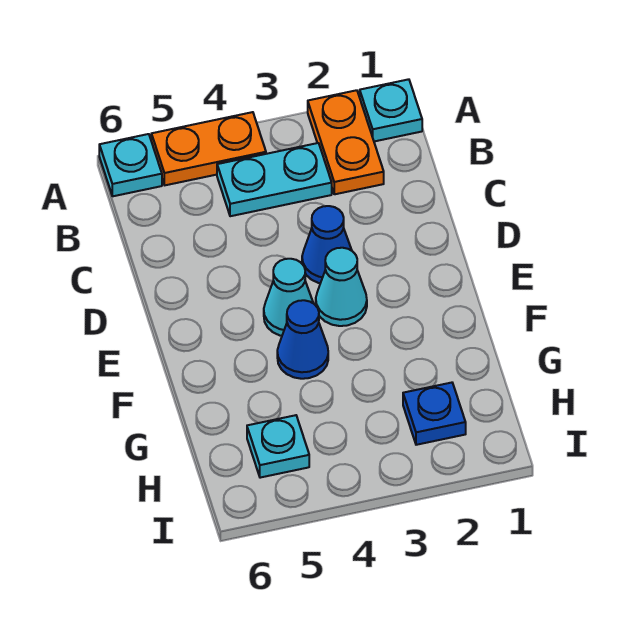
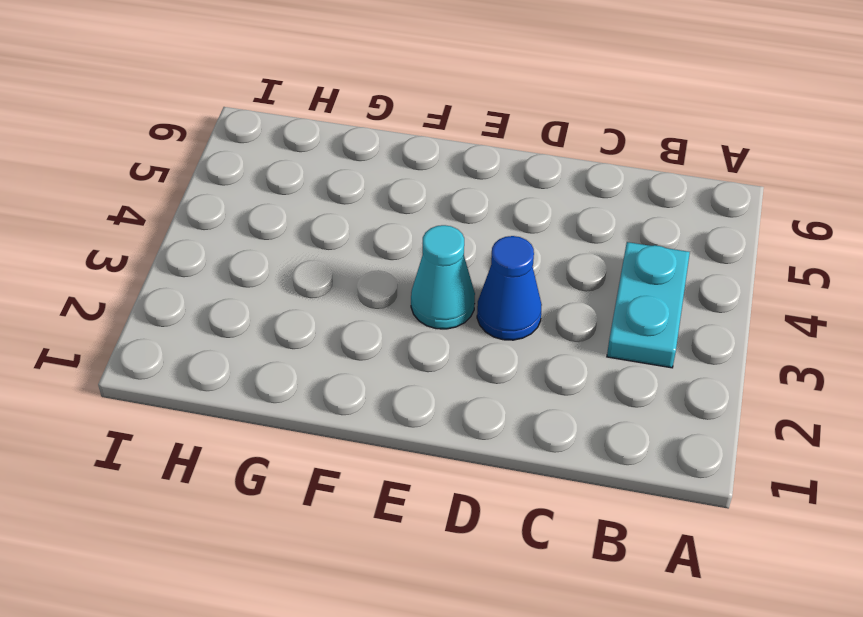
none -> cyan plate A1 level 1
none -> orange plate A2:B2 level 1

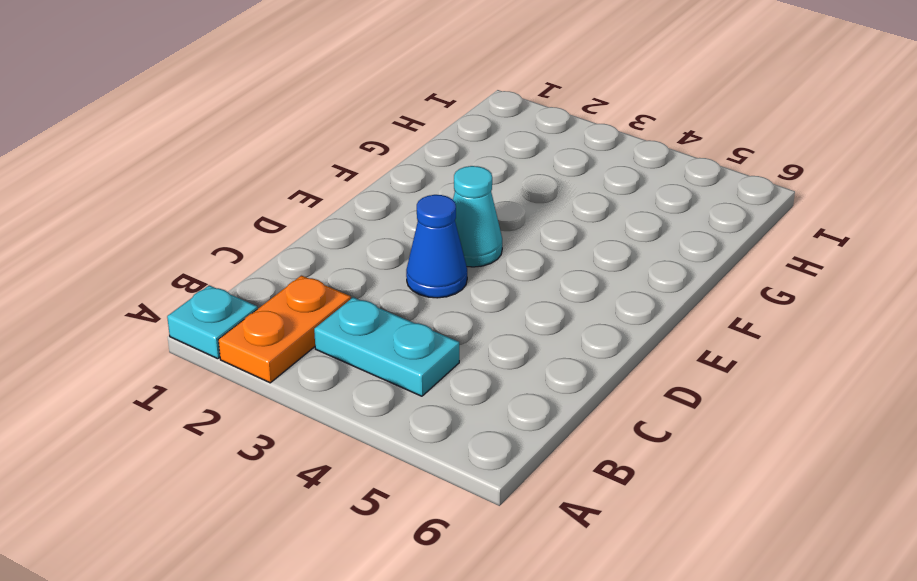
none -> orange plate A4:A5 level 1
none -> cyan plate A6 level 1

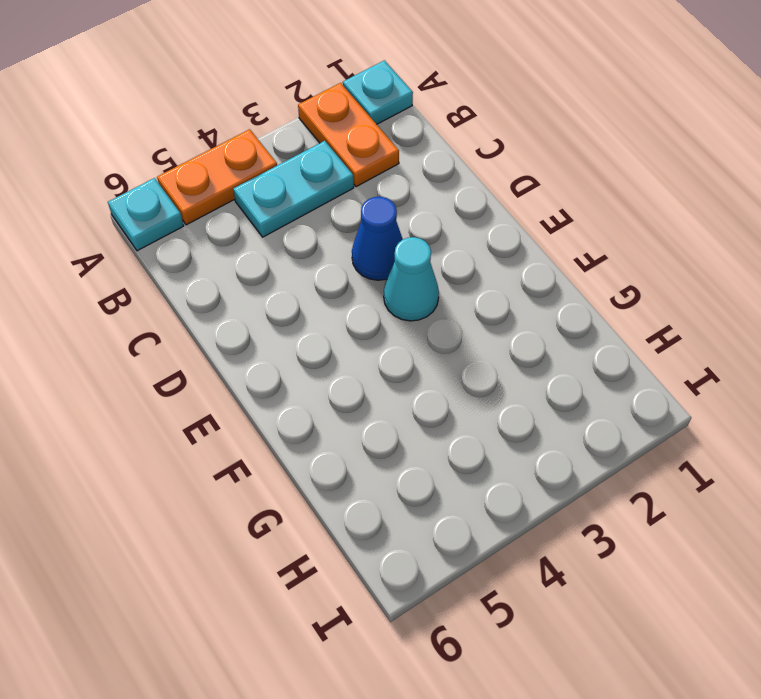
none -> cyan cone E4 level 1
none -> blue cone F4 level 1

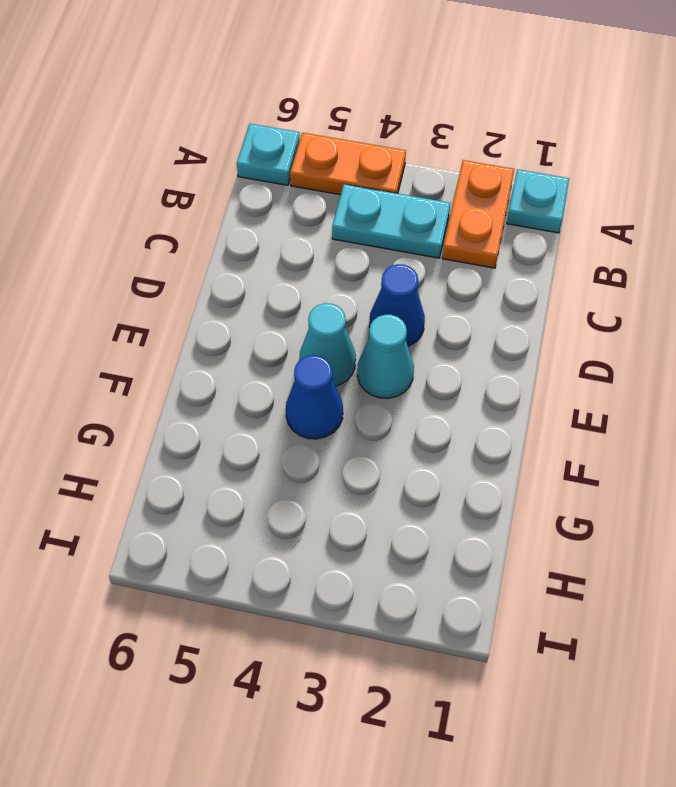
none -> blue plate H2 level 1
none -> cyan plate H5 level 1

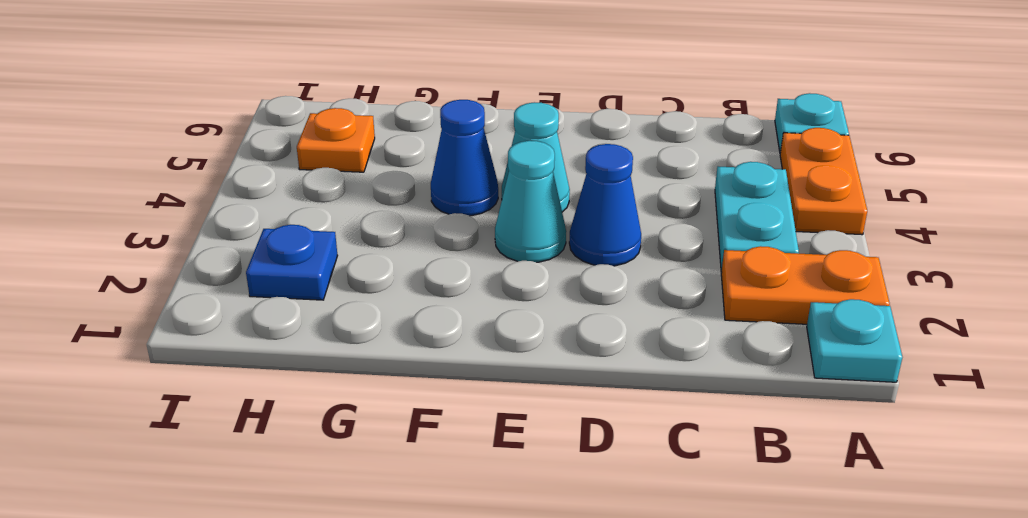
orange plate H5 level 1 -> cyan plate H5 level 1

